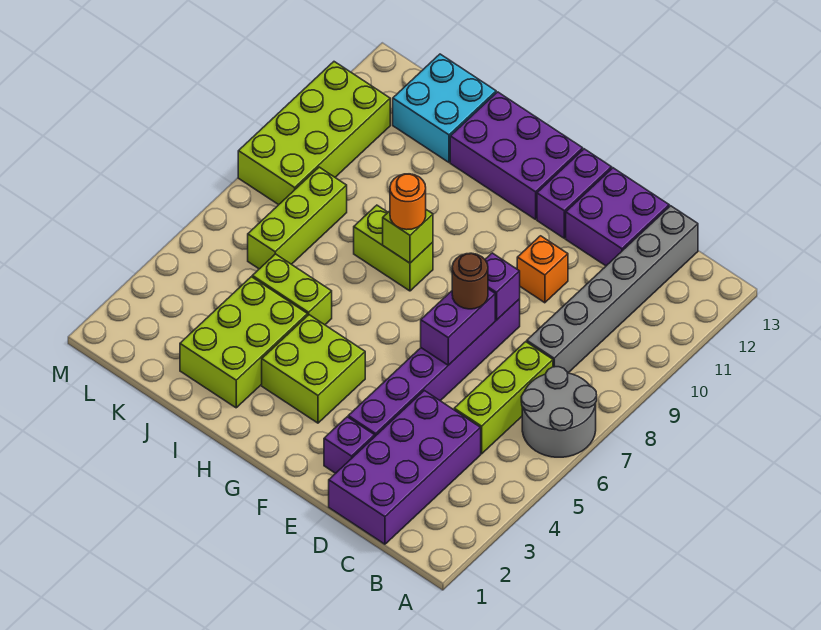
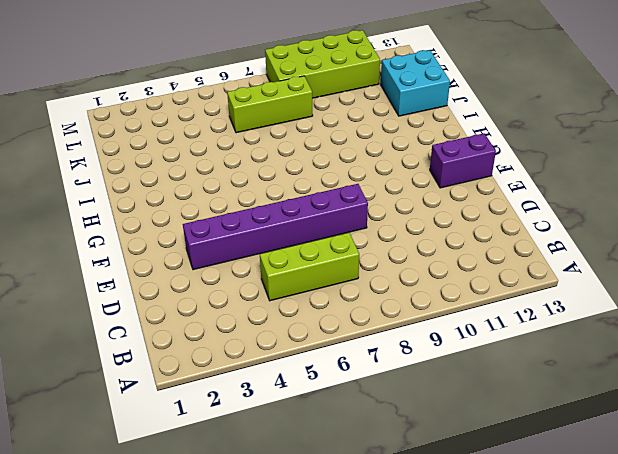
none -> grey round brick A6:B7 level 1
none -> purple brick C1:D4 level 1
none -> grey brick C8:C13 level 1

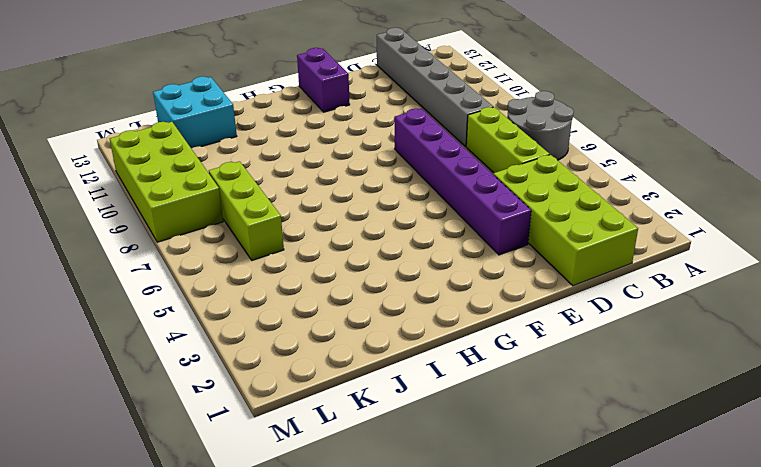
lime brick C1:D4 level 1 -> purple brick C1:D4 level 1
none -> purple brick D12:E13 level 1
none -> purple brick E2 level 1
none -> orange brick E10 level 1

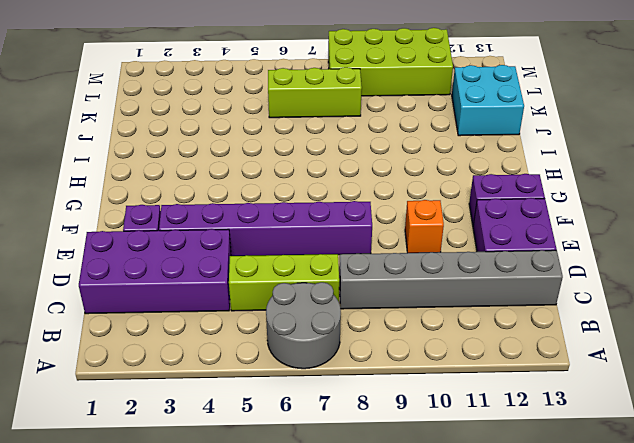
none -> lime brick G3:H4 level 1
none -> purple brick G12:I13 level 1
none -> lime brick H8:I8 level 1

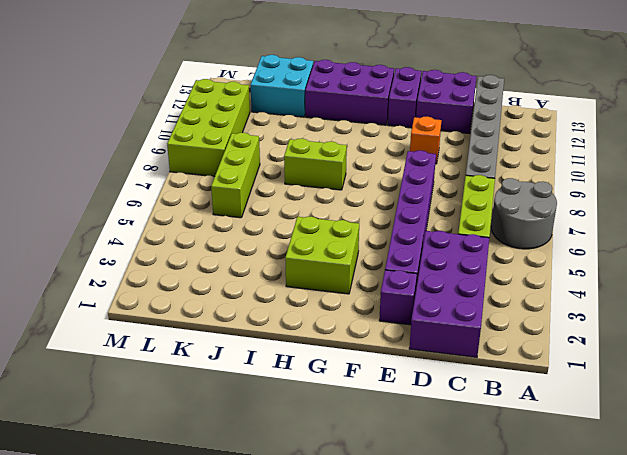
none -> lime brick I2:J4 level 1
none -> lime brick I5:J5 level 1
none -> purple brick E6:E7 level 2

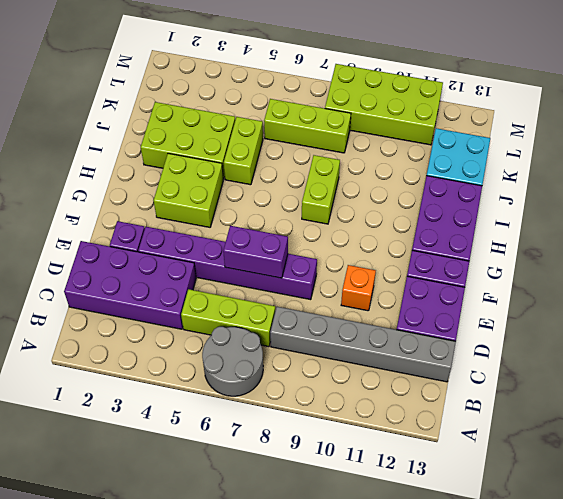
none -> purple brick E8 level 2
none -> lime brick H8 level 2
none -> brown round brick E7 level 3

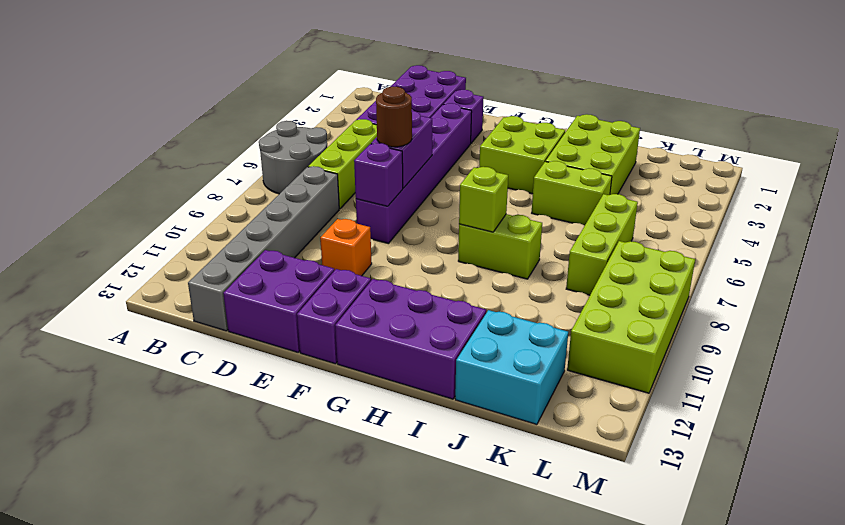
none -> orange round brick H8 level 3

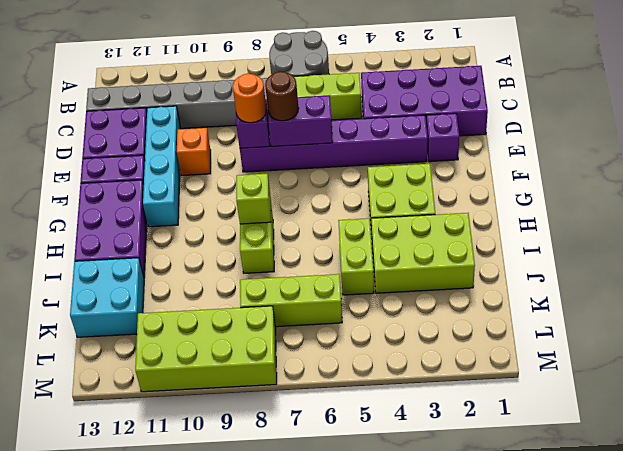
cyan brick D11:G11 level 1 -> none
orange round brick E8 level 3 -> orange round brick H8 level 3

